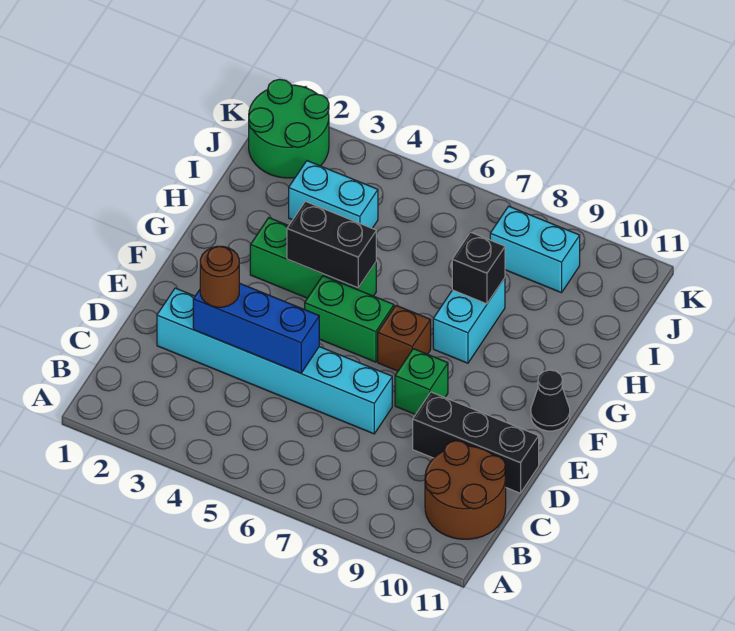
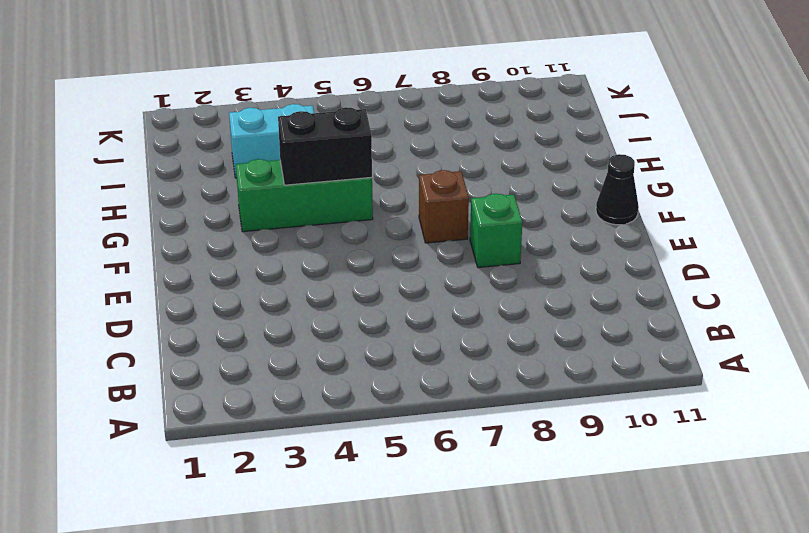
none -> brown round brick B10:C11 level 1
none -> cyan brick D2:D7 level 1
none -> black brick D9:D11 level 1

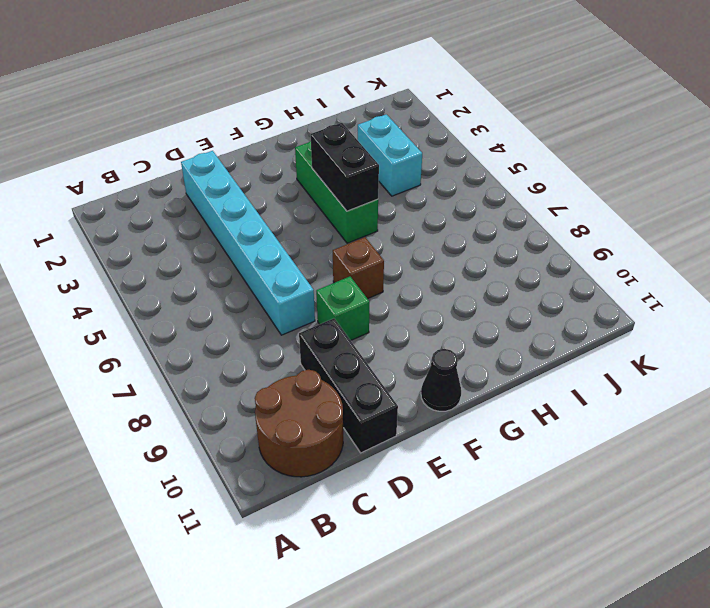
none -> green brick F5:F6 level 1
none -> cyan brick G8:H8 level 1
none -> green round brick J1:K2 level 1

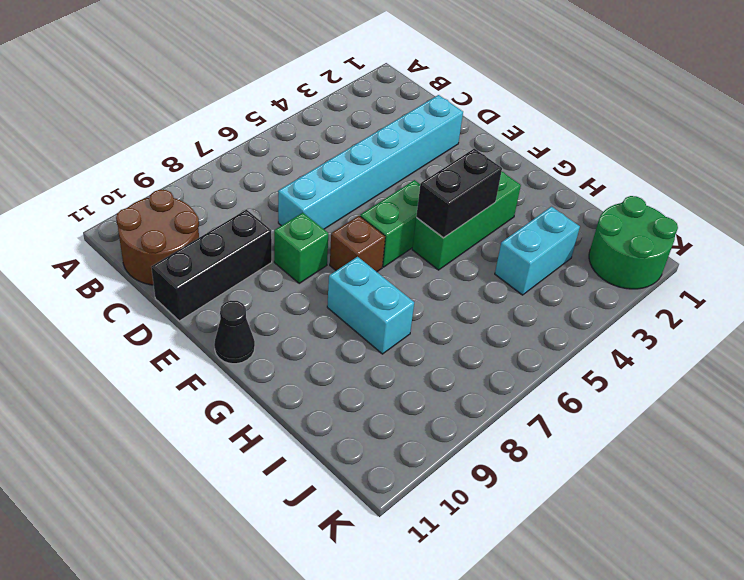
none -> cyan brick J8:J9 level 1
none -> blue brick D3:D5 level 2
none -> black brick H8 level 2

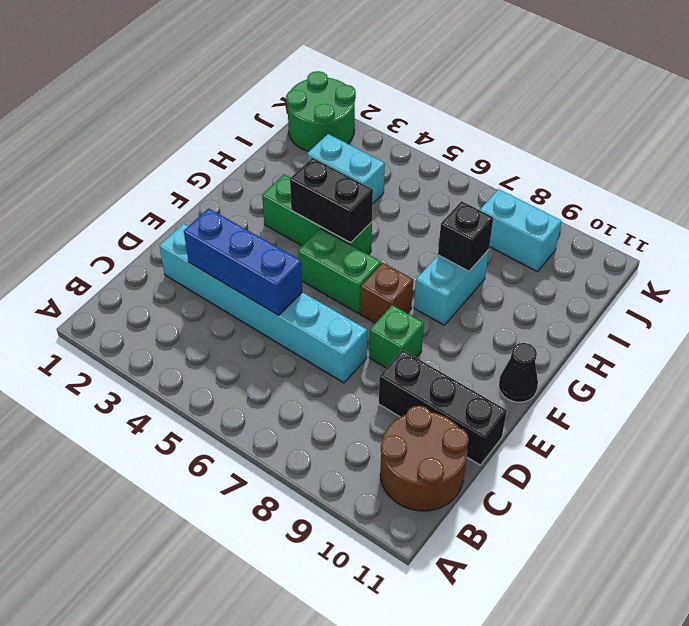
none -> brown round brick D3 level 3

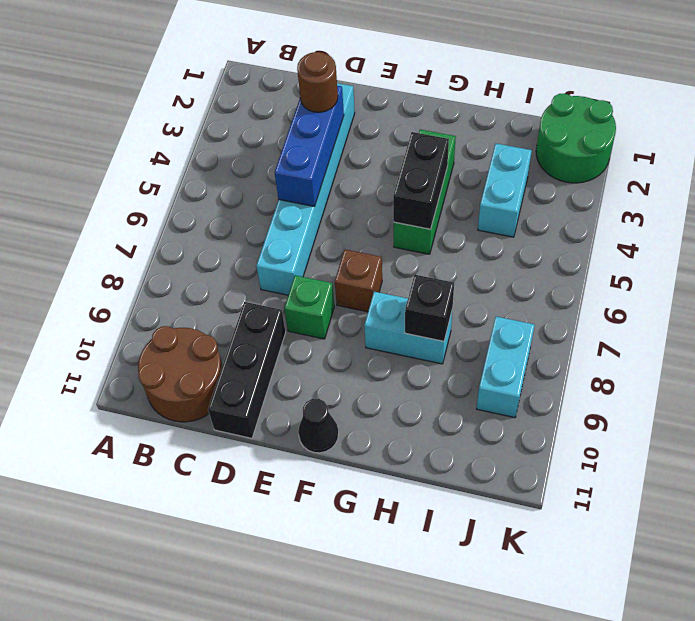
none -> green brick F5:F6 level 1

